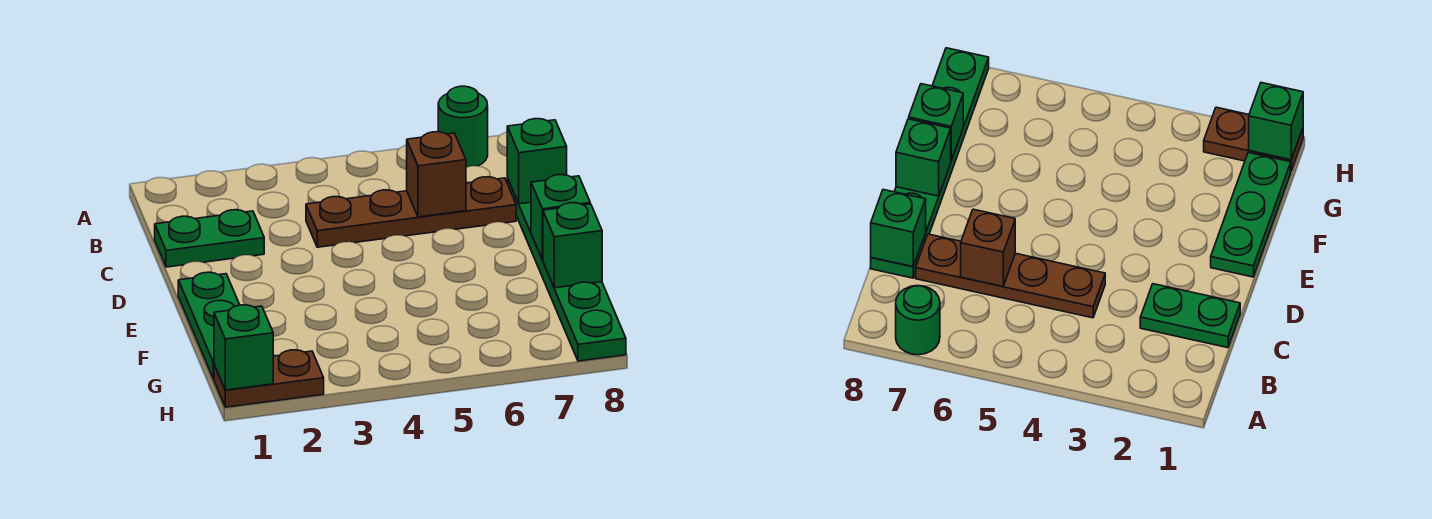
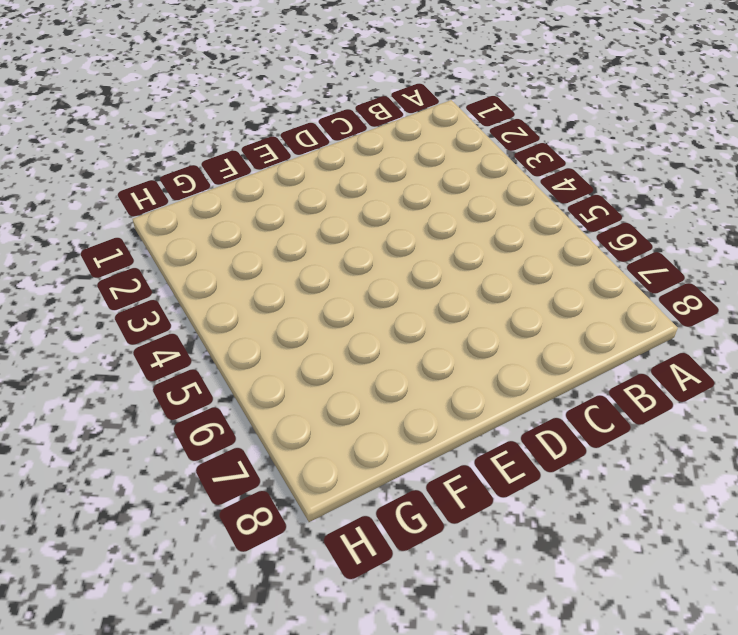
none -> green round brick A7 level 1
none -> green plate C1:C2 level 1

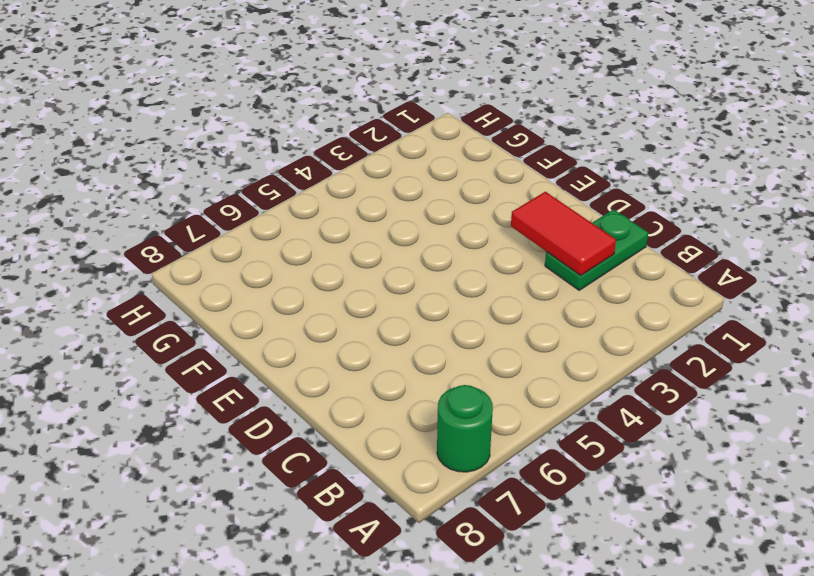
red tile C2:D2 level 2 -> none
none -> brown plate C4:C7 level 1
none -> green plate C8:H8 level 1

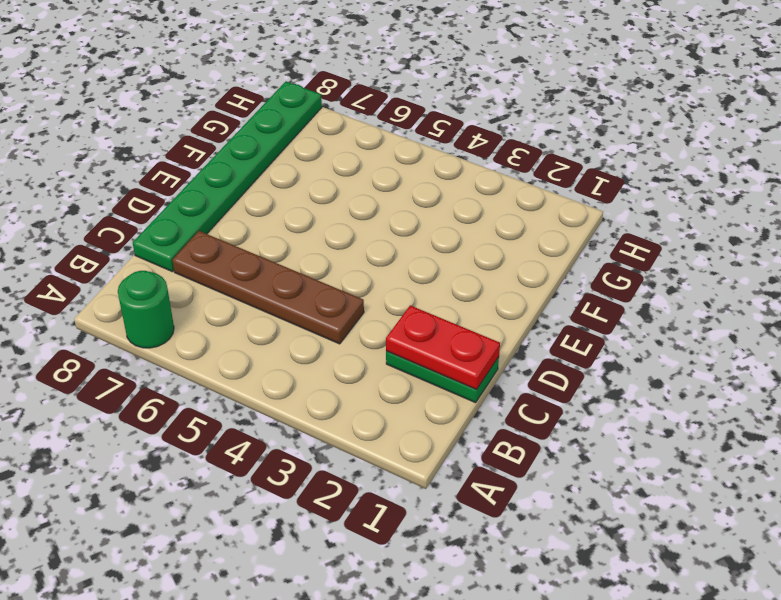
red plate C1:C2 level 2 -> none
none -> green plate E1:G1 level 1
none -> brown plate H1:H2 level 1

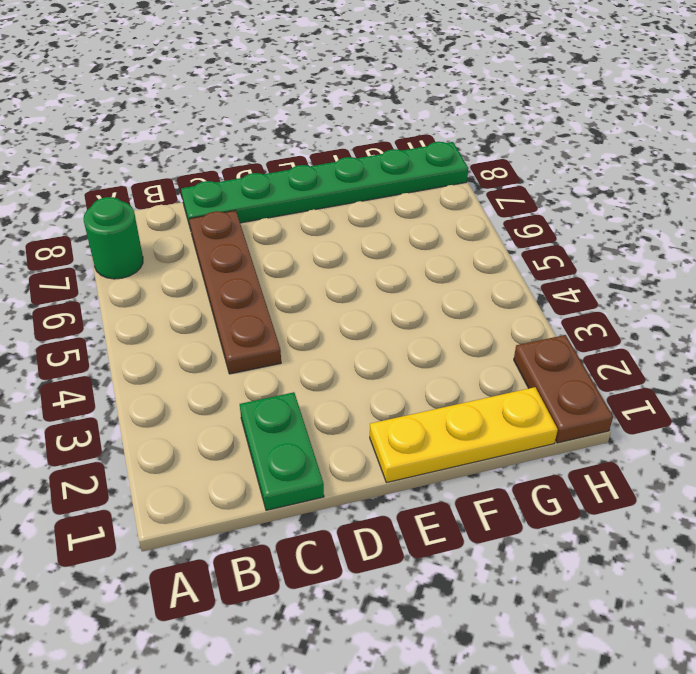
yellow plate E1:G1 level 1 -> green plate E1:G1 level 1
none -> brown brick C6 level 2
none -> green brick C8 level 2

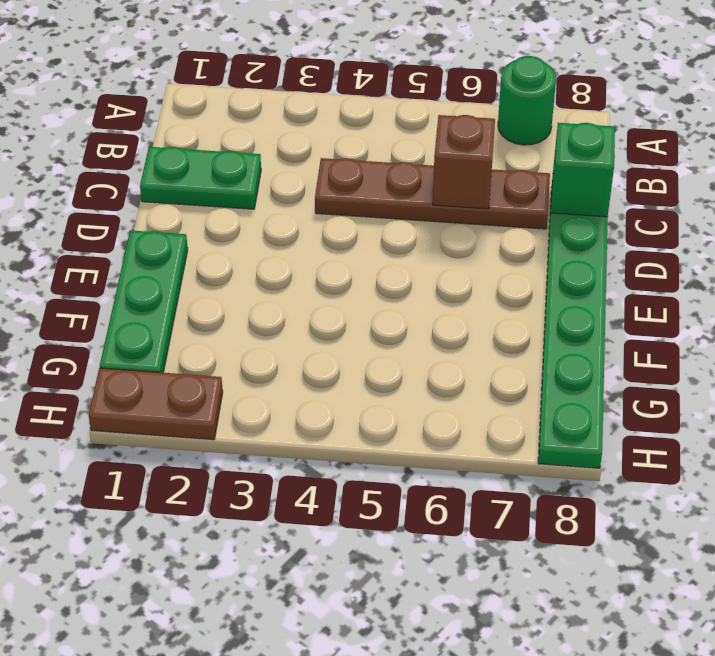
none -> green brick E8 level 2
none -> green brick F8 level 2

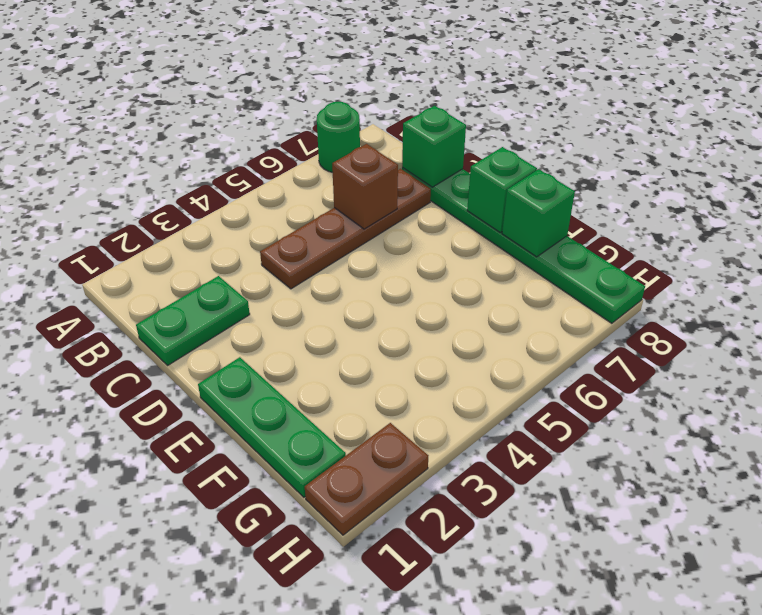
none -> green brick H1 level 2

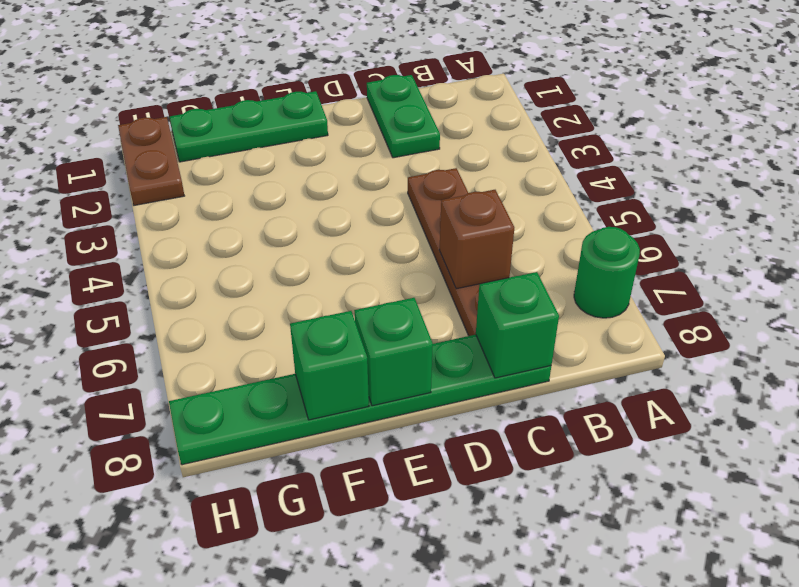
none -> green brick H1 level 2

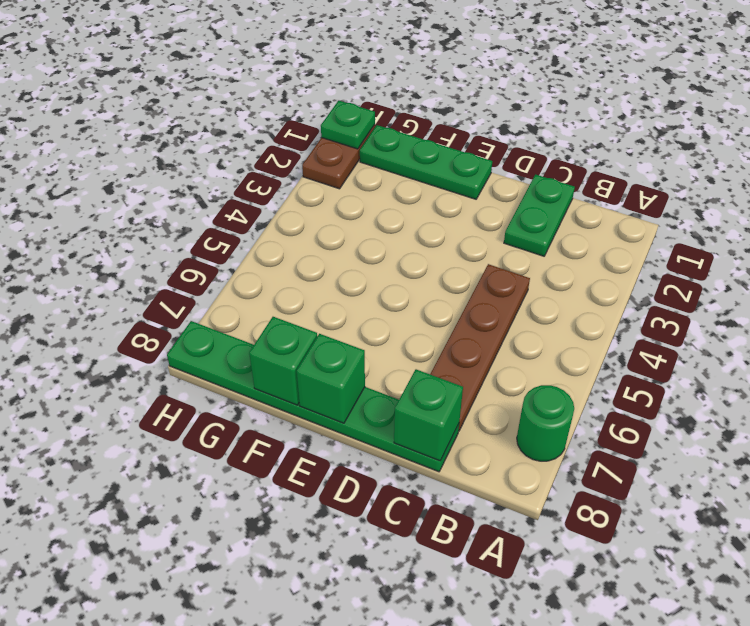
green plate H1 level 2 -> green brick H1 level 2
none -> brown brick C6 level 2

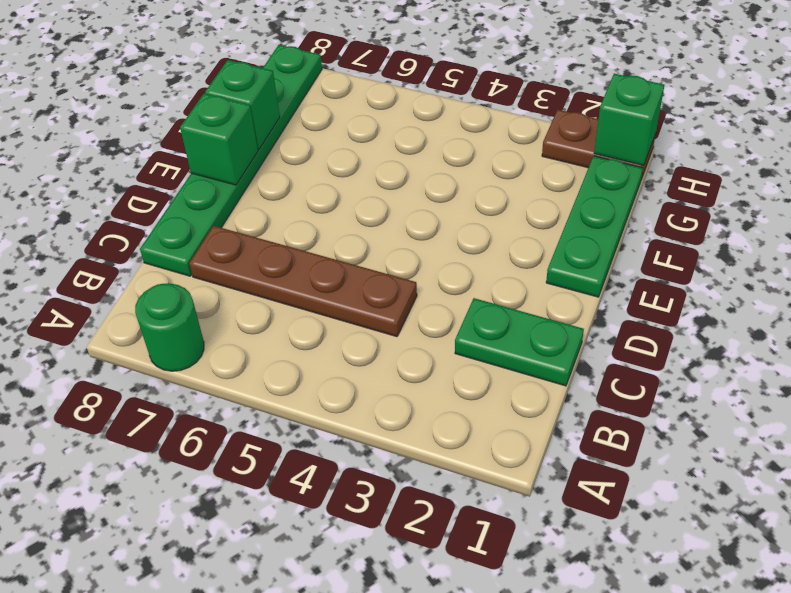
none -> brown brick C6 level 2
none -> green brick C8 level 2

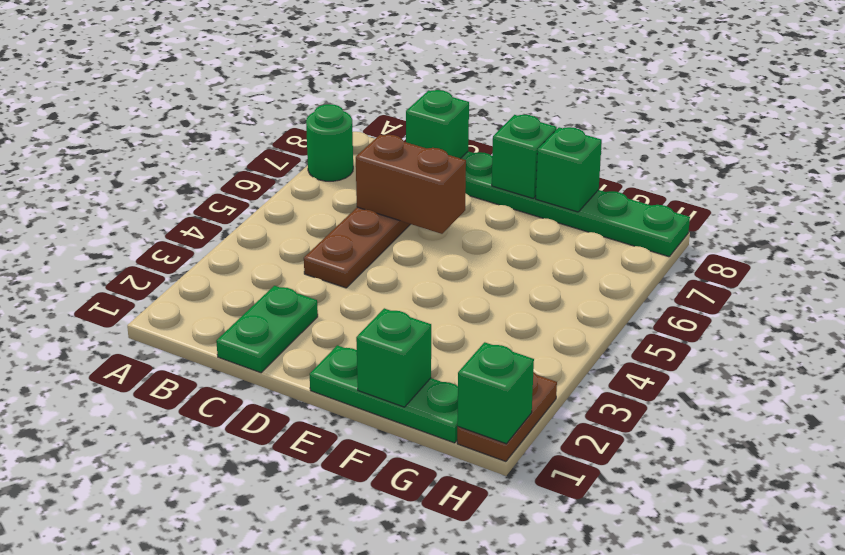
brown brick C6:D6 level 2 -> brown brick C6 level 2
green brick F1 level 2 -> none

